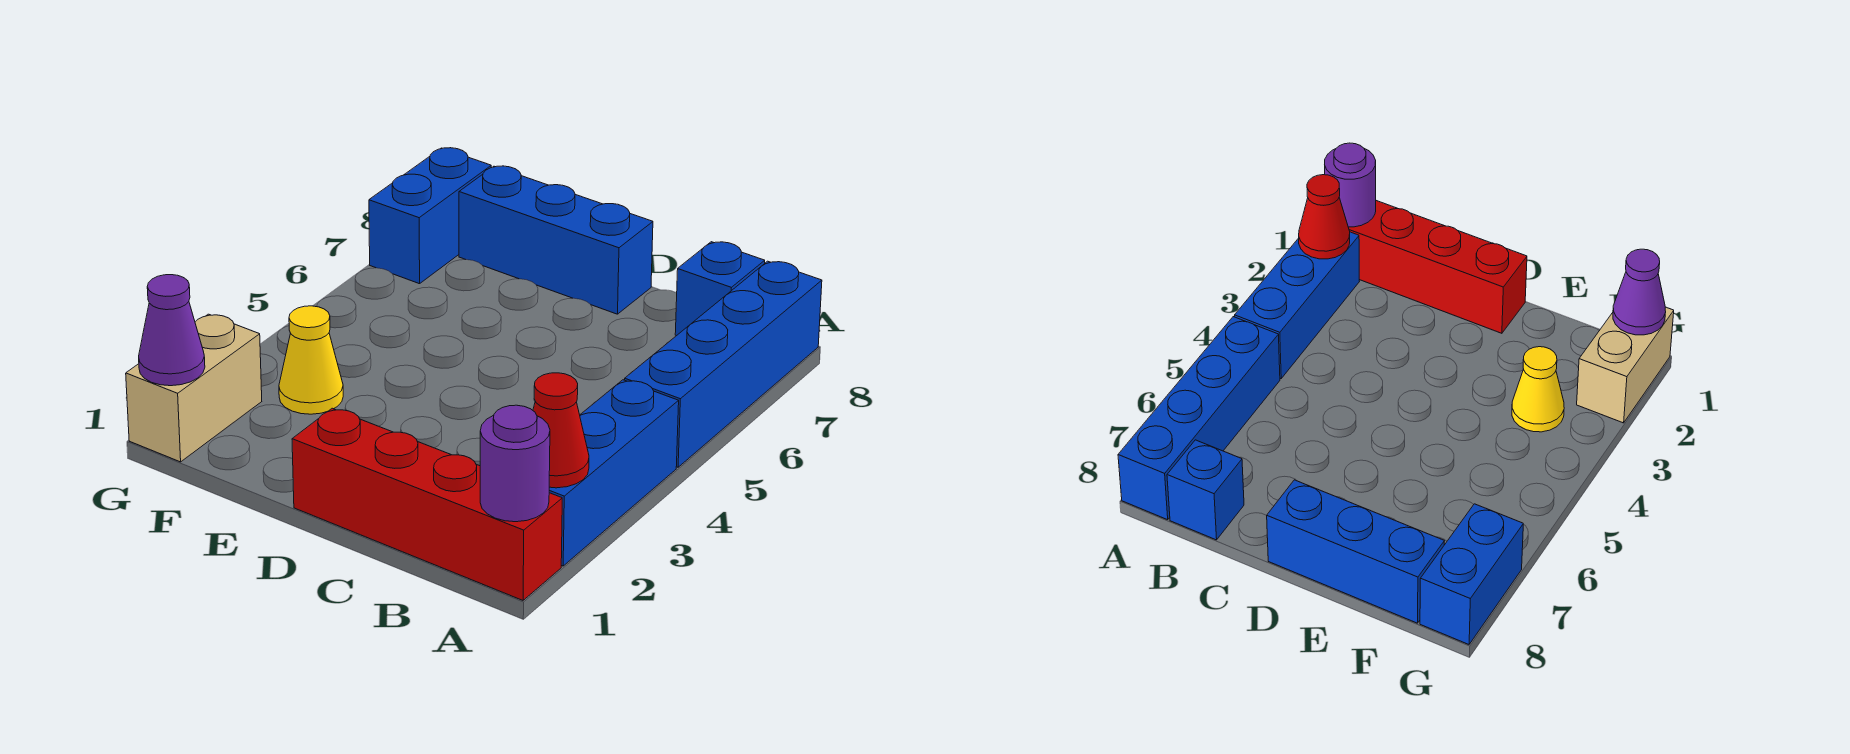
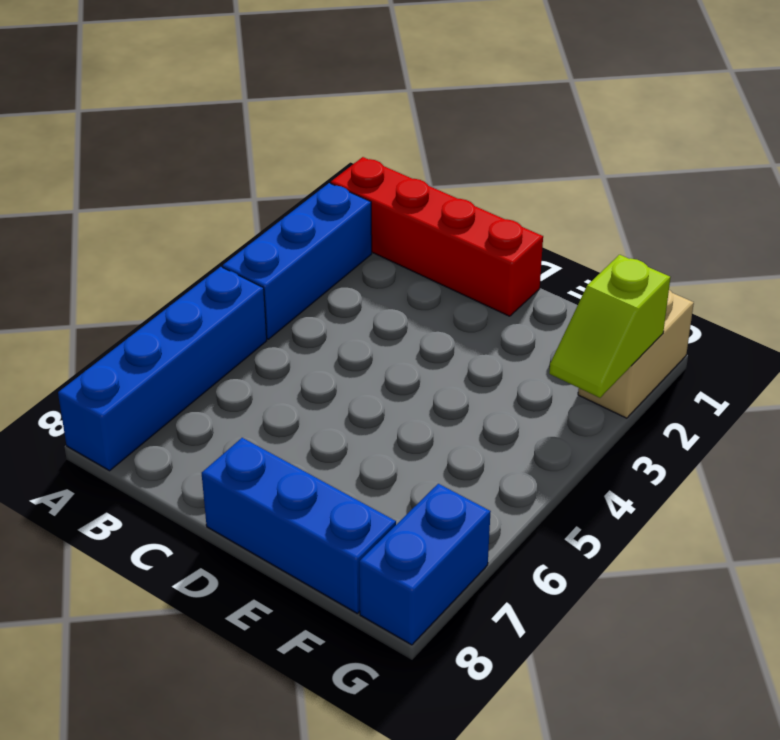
lime slope G2:G3 level 2 top 2 -> none
none -> blue brick B8 level 1
none -> yellow cone F3 level 1

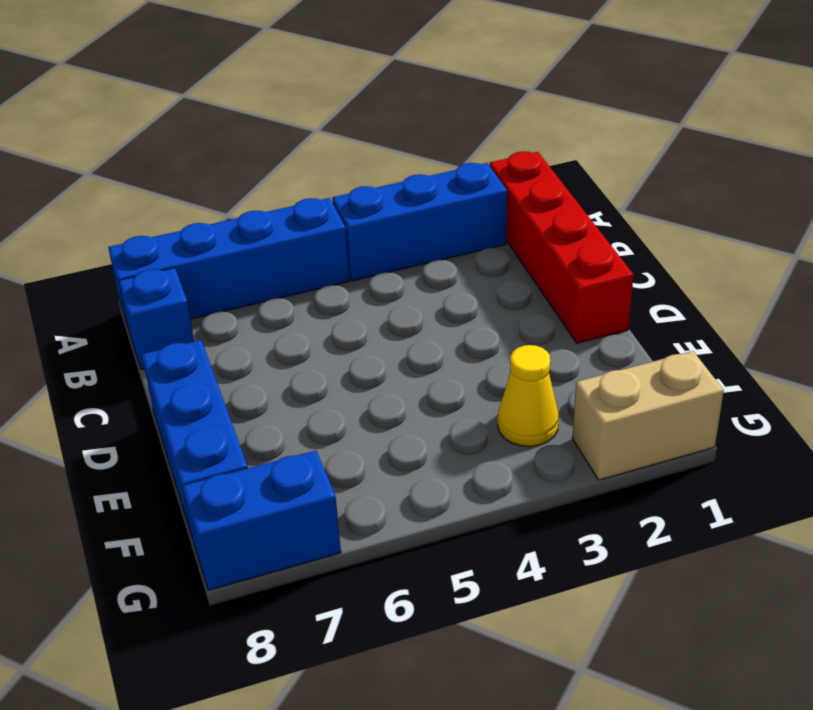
none -> purple round brick A1 level 2
none -> red cone A2 level 2

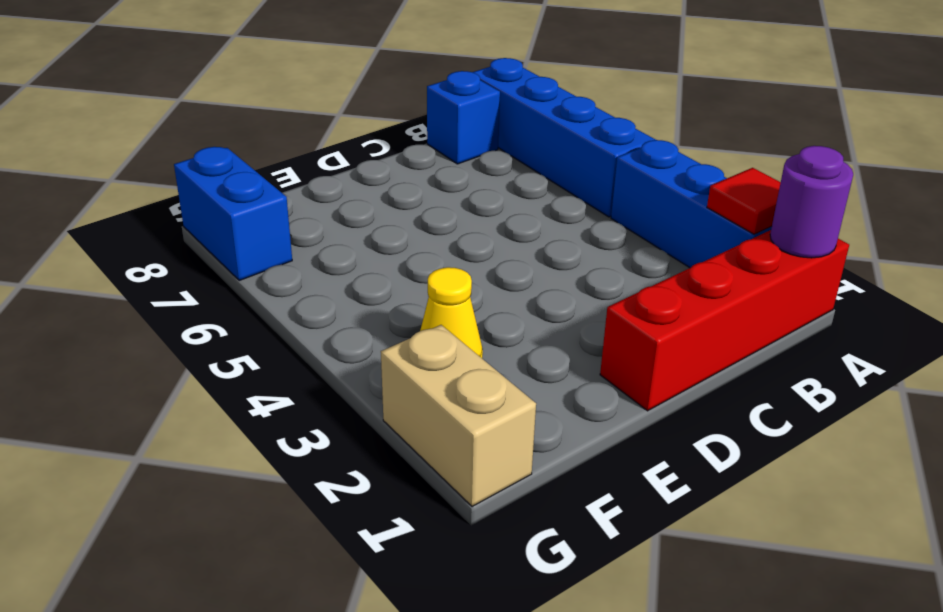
red tile A2 level 2 -> red cone A2 level 2
none -> blue brick D8:F8 level 1
none -> purple cone G1 level 2

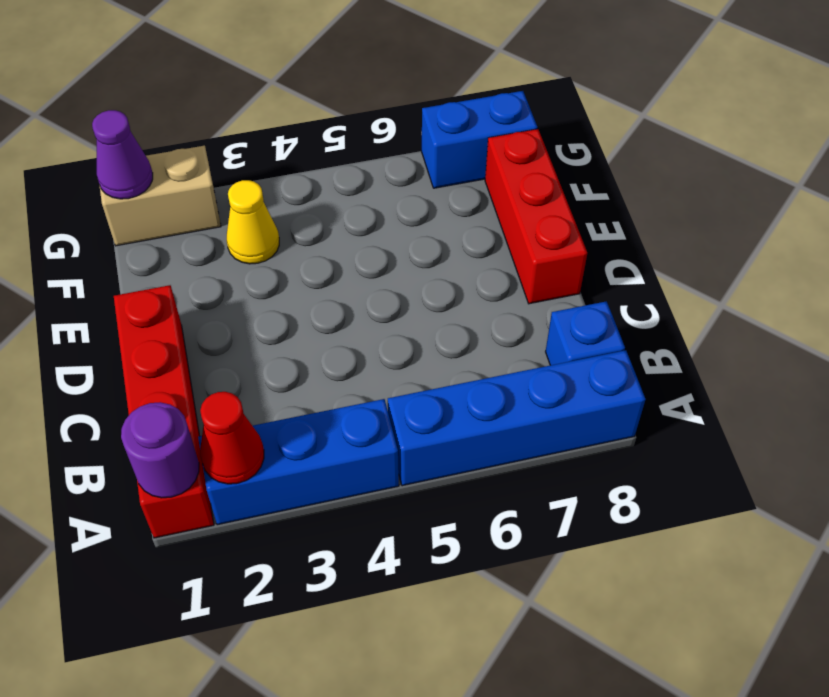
red brick D8:F8 level 1 -> blue brick D8:F8 level 1

